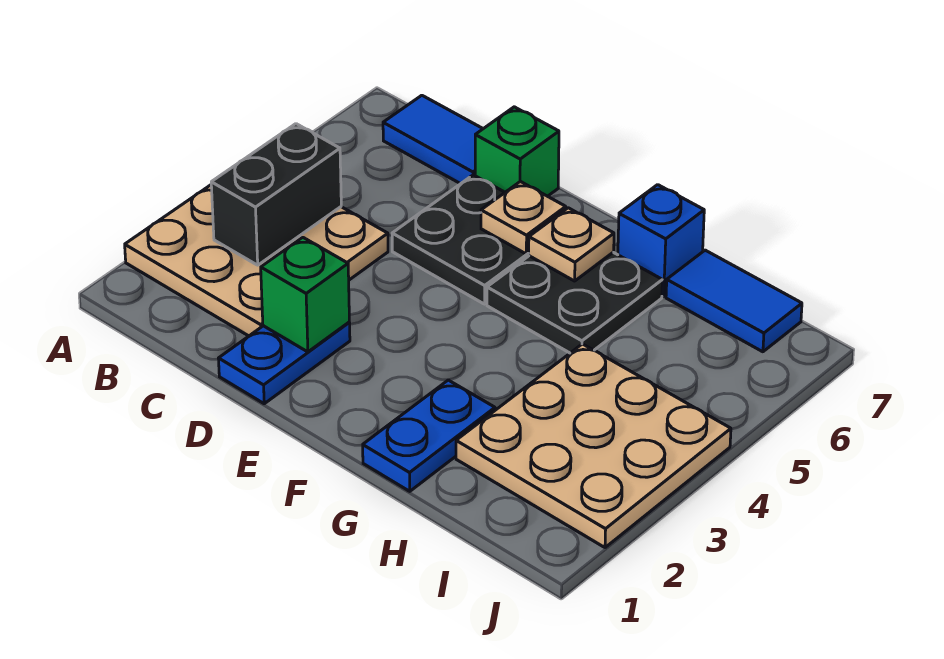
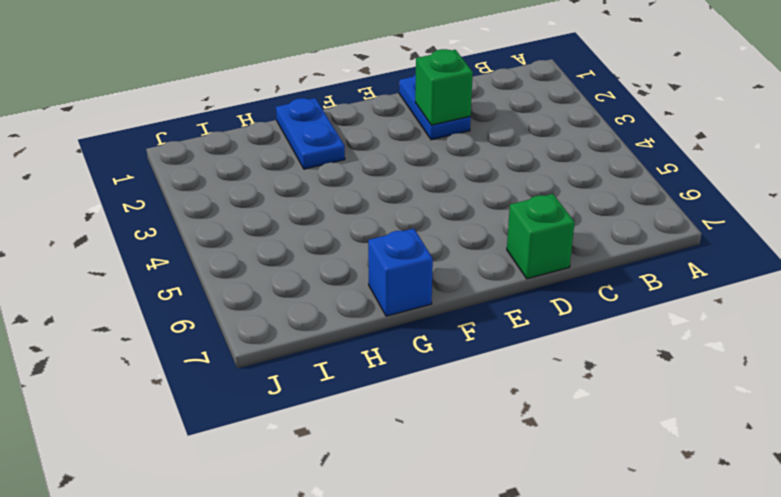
none -> tan plate A2:C4 level 1
none -> blue tile B7:C7 level 1
none -> black plate D5:E6 level 1

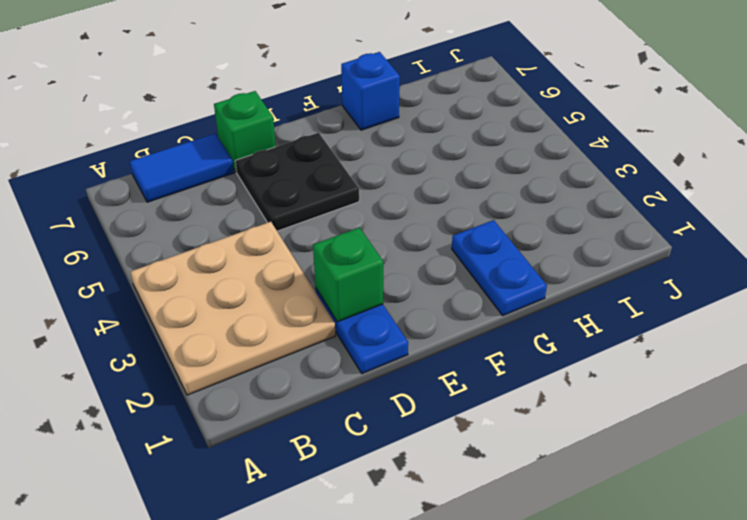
none -> black plate F5:G6 level 1
none -> tan plate H2:J4 level 1
none -> blue tile H7:I7 level 1

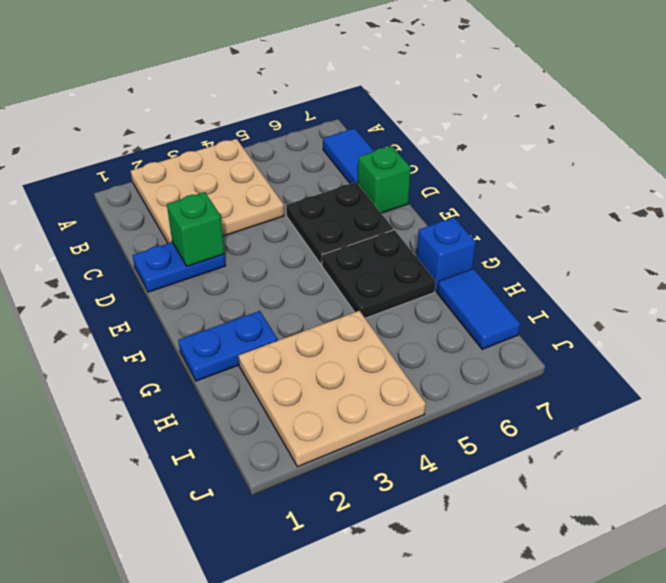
none -> black brick B3:B4 level 2
none -> tan plate E6 level 2
none -> tan plate F6 level 2

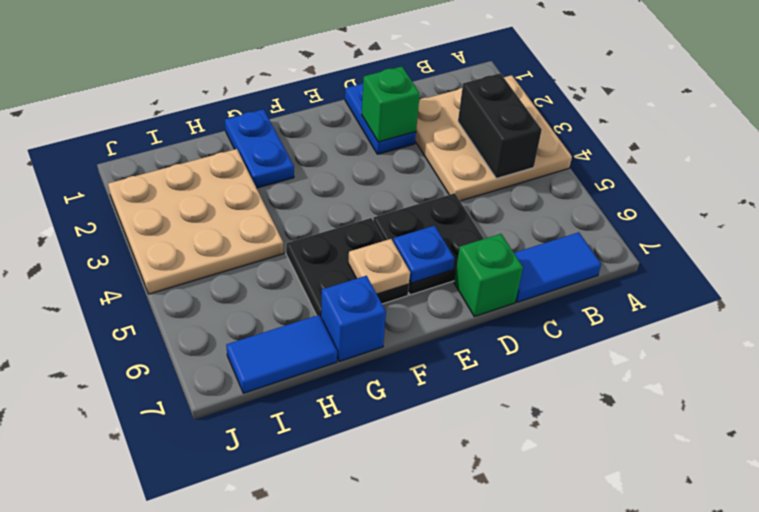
blue plate E6 level 2 -> tan plate E6 level 2

